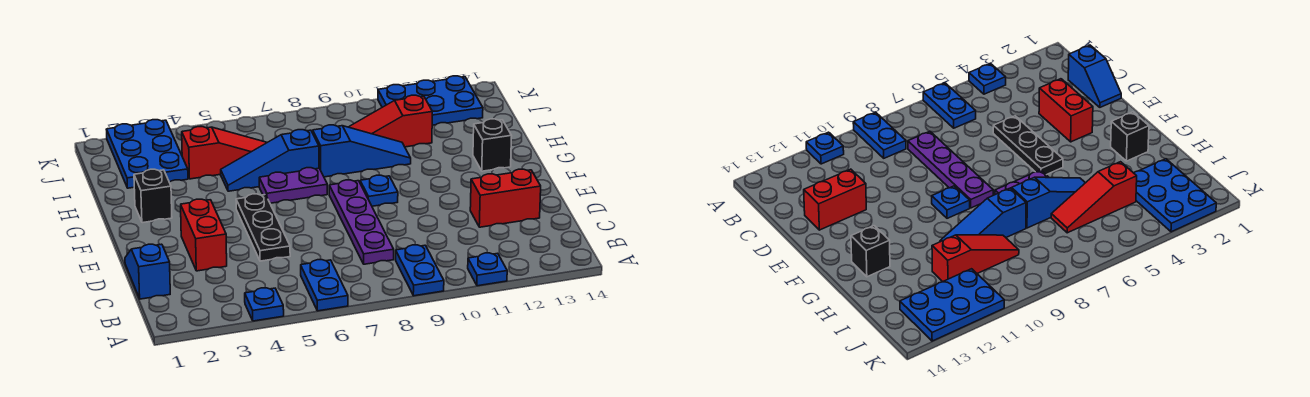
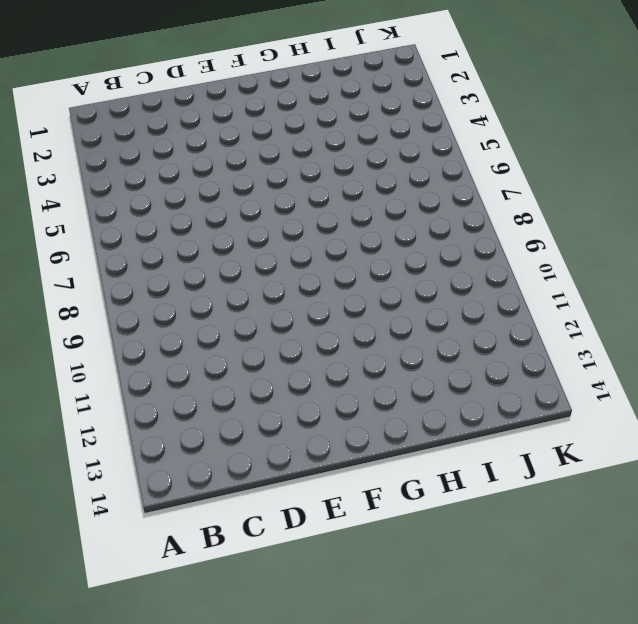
none -> blue plate A4 level 1
none -> blue plate A6:B6 level 1
none -> blue plate A9:B9 level 1

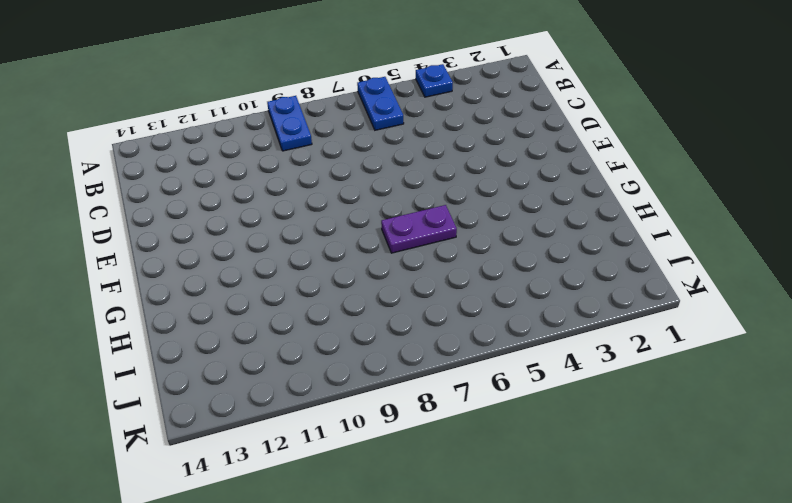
none -> blue plate A11 level 1
none -> blue slope C1:D1 level 1 top C
none -> purple plate C8:F8 level 1

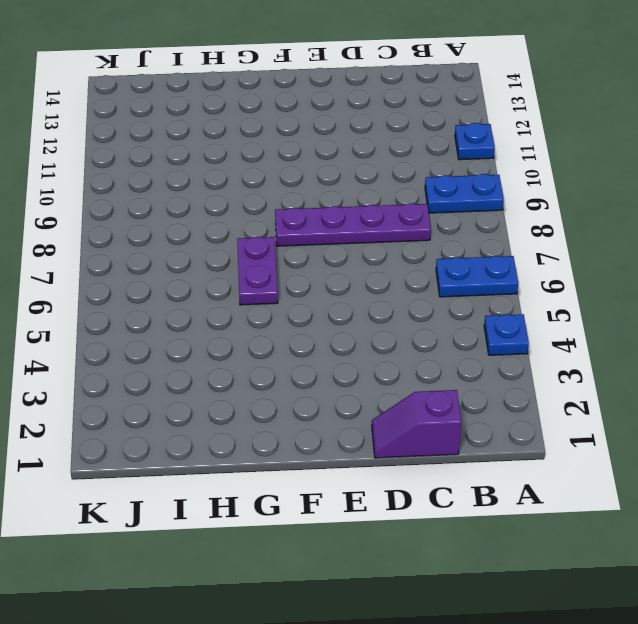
purple slope C1:D1 level 1 top C -> blue slope C1:D1 level 1 top C
none -> red brick D3:E3 level 1
none -> black plate D5:F5 level 1
none -> red brick D12:D13 level 1

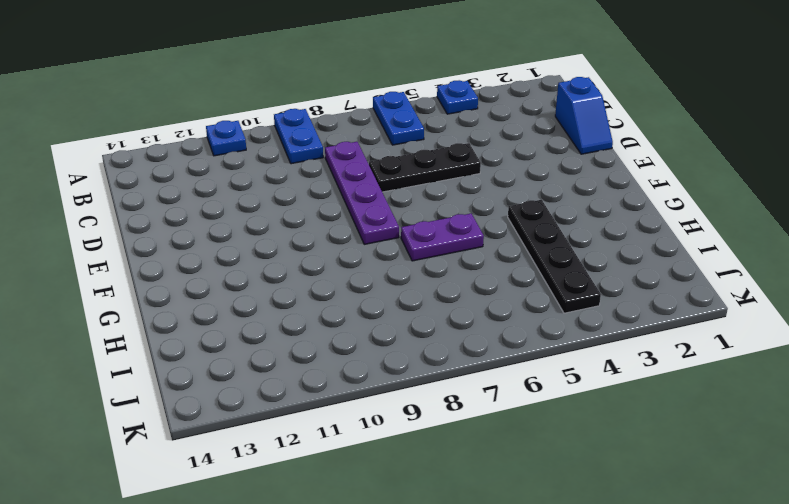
black plate D5:D7 level 1 -> black plate D5:F5 level 1
black plate G4:J4 level 1 -> red slope I4:I6 level 1 top 4
none -> red brick D3:E3 level 1
none -> red brick D12:D13 level 1
none -> blue plate F9 level 1

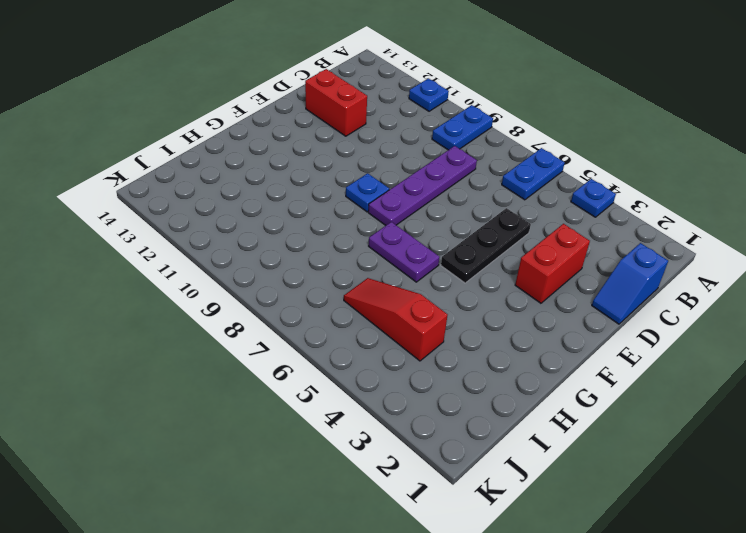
none -> black brick G2 level 1
none -> black brick G13 level 1
none -> blue slope H5:H7 level 1 top 7

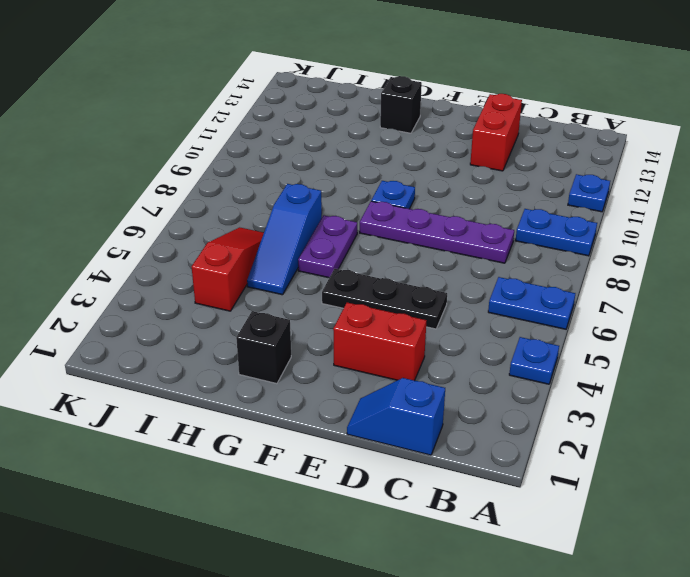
none -> blue slope H8:H10 level 1 top 8
none -> blue plate I2:K3 level 1
none -> red slope I9:I11 level 1 top 11

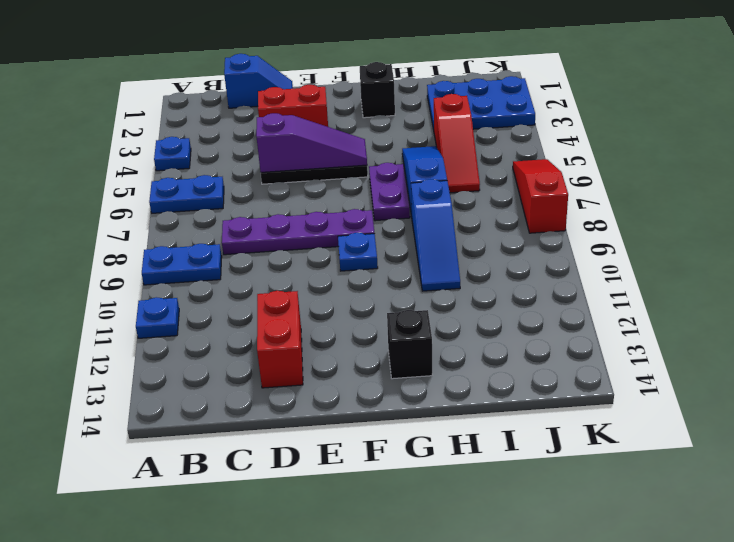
purple slope D5:F5 level 2 top D -> none
red slope K6:K8 level 1 top 8 -> red slope I9:I11 level 1 top 11
none -> blue plate J11:K13 level 1

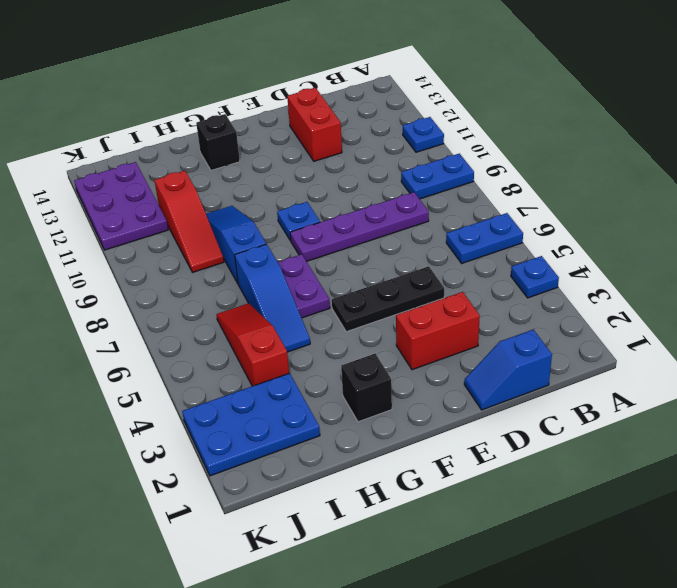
purple plate J11:K13 level 1 -> blue plate J11:K13 level 1

